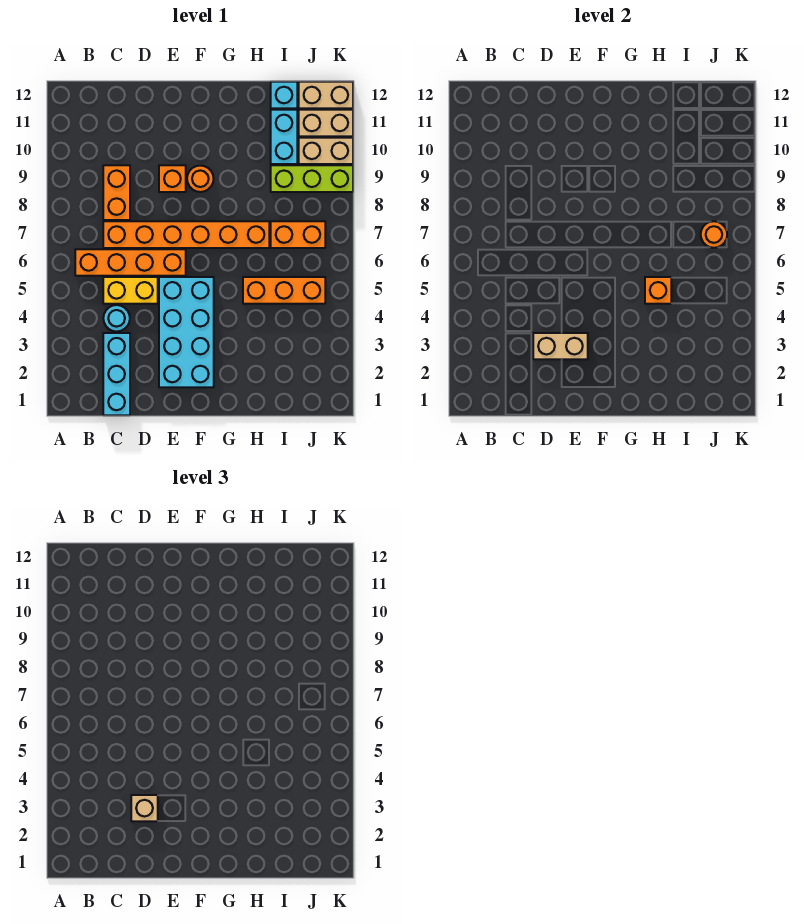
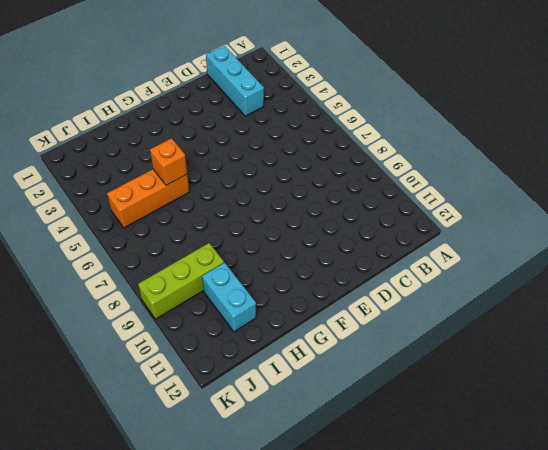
none -> orange brick B6:E6 level 1
none -> cyan round brick C4 level 1
none -> yellow brick C5:D5 level 1

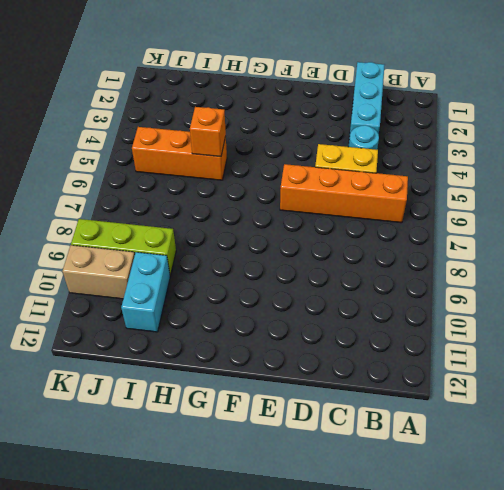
none -> orange brick C7:H7 level 1
none -> orange brick C8:C9 level 1
none -> cyan brick E2:F5 level 1

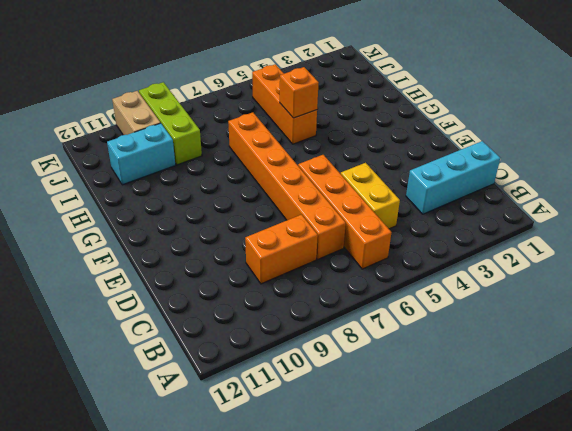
none -> cyan round brick C4 level 1
none -> cyan brick E2:F5 level 1
none -> orange brick E9 level 1

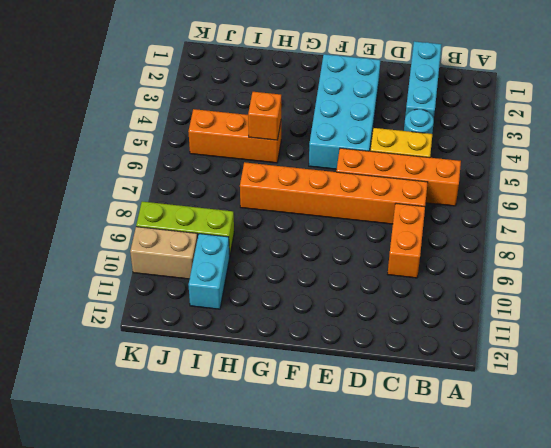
none -> orange brick E9 level 1
none -> orange round brick F9 level 1
none -> orange brick I7:J7 level 1

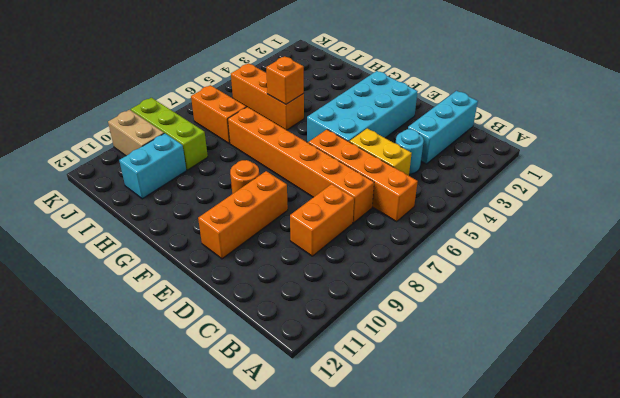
orange brick E9:E11 level 1 -> orange brick E9 level 1
none -> cyan brick I12 level 1
none -> tan brick J11:K11 level 1
none -> tan brick J12:K12 level 1

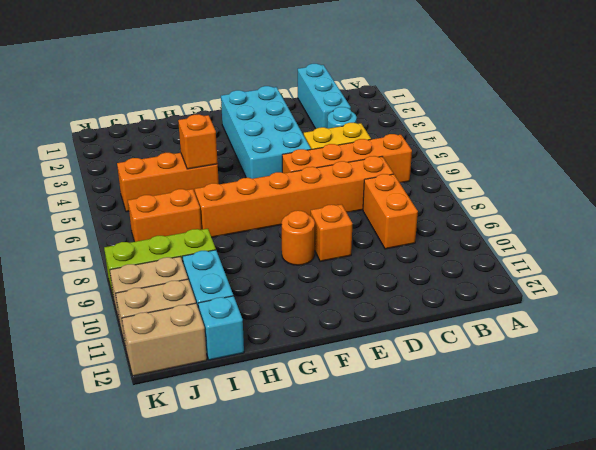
none -> tan brick D3:E3 level 2
none -> orange round brick J7 level 2
none -> tan brick D3 level 3

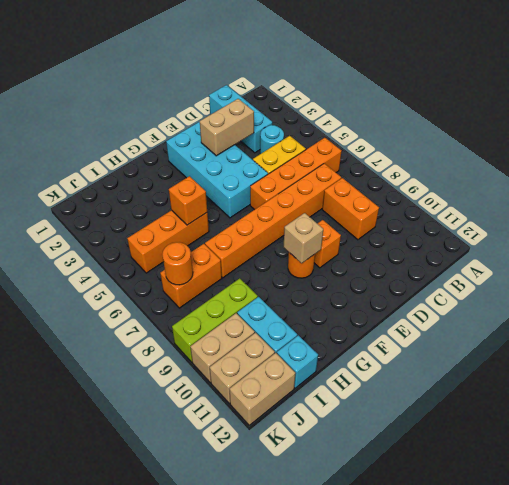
tan brick F9 level 2 -> tan brick D3 level 3

